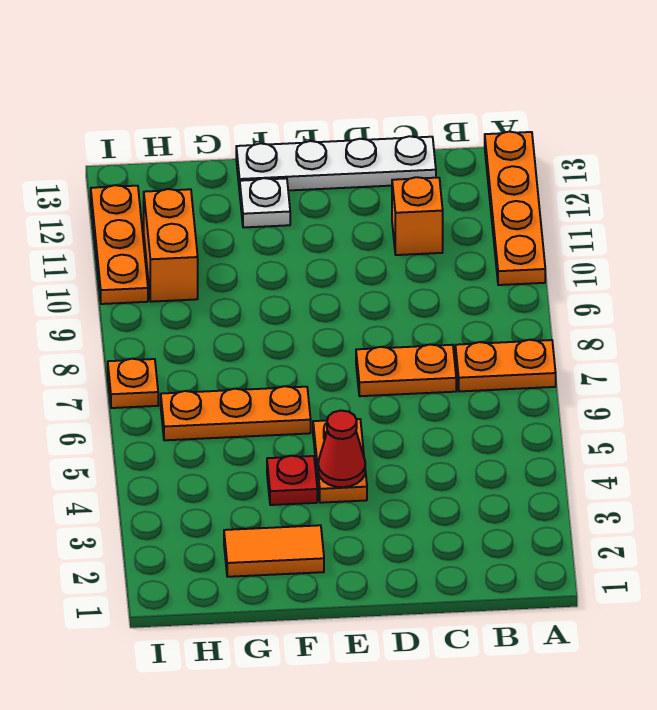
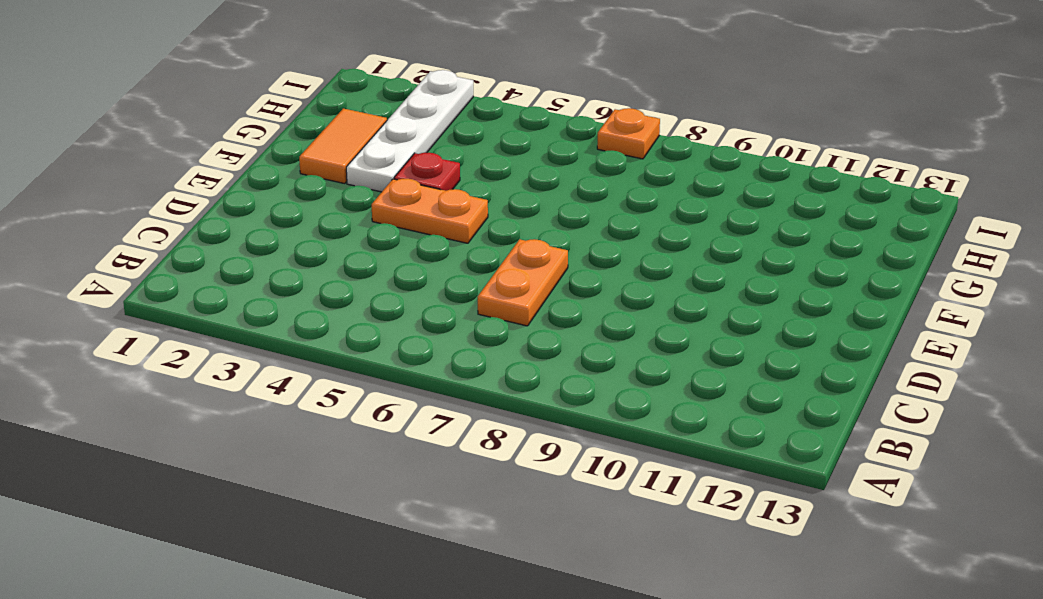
white plate F3:I3 level 1 -> white plate C13:F13 level 1
none -> orange plate A7:B7 level 1
none -> orange plate A10:A13 level 1
none -> orange brick C11 level 1

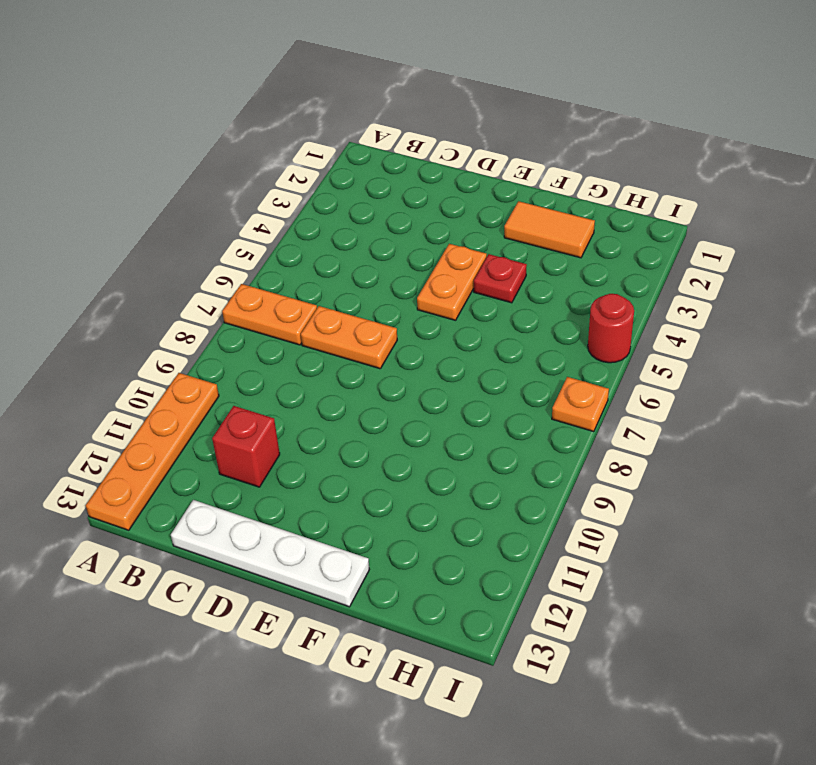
red brick C11 level 1 -> orange brick C11 level 1
red round brick I5 level 1 -> none
none -> orange plate F6:H6 level 1
none -> white plate F12 level 1
none -> orange brick H10:H11 level 1

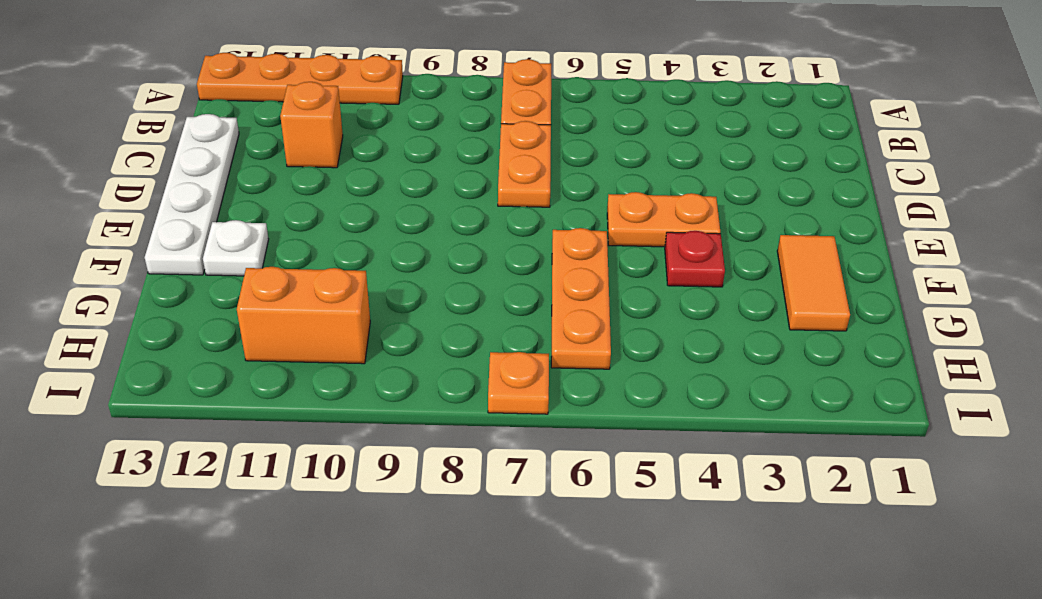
none -> orange plate I10:I12 level 1
none -> red cone E4 level 2

